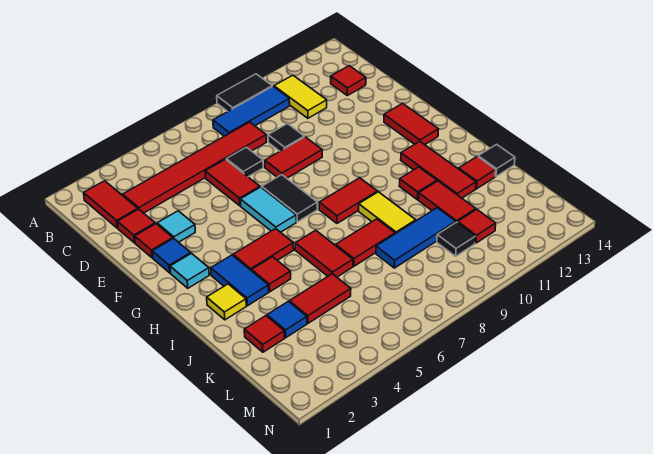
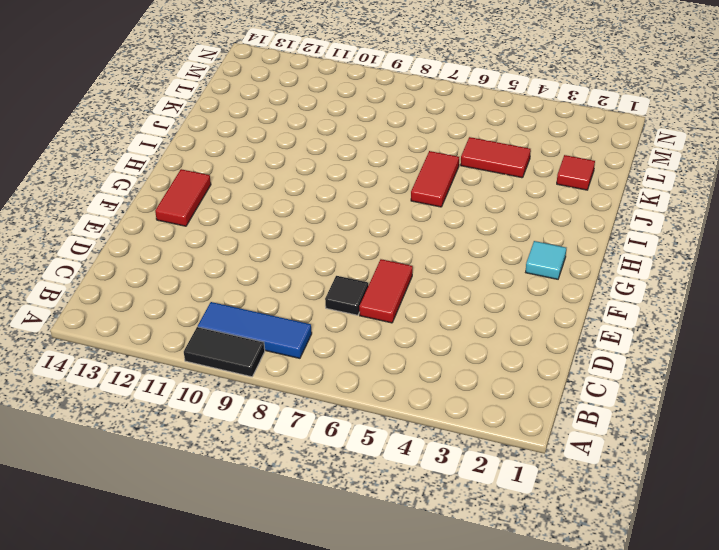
none -> red tile B2:C2 level 1
none -> yellow tile B11:C11 level 1
none -> red tile C3:C8 level 1
none -> red tile C13 level 1

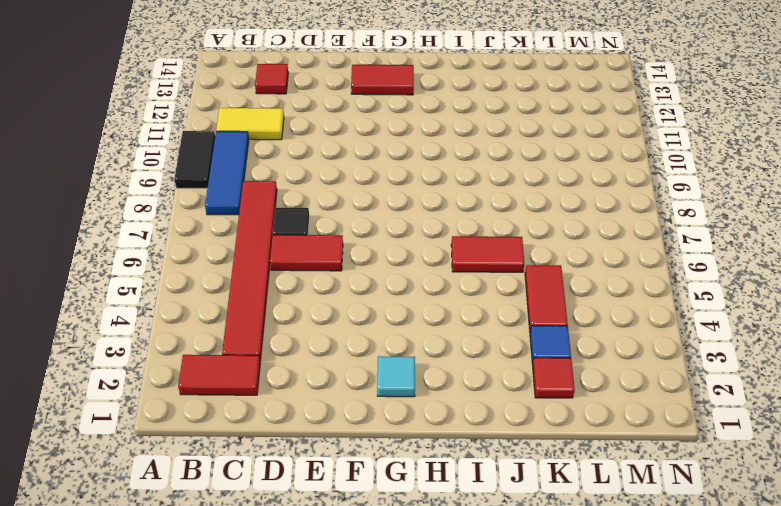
none -> red tile D2 level 1
none -> black tile D9 level 1
none -> red tile E2 level 1
none -> cyan tile E3 level 1

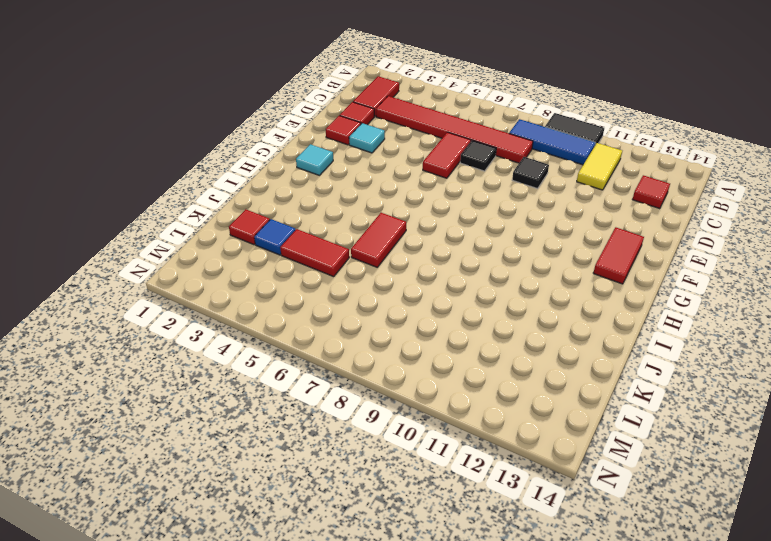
none -> red tile E8:E9 level 1
none -> blue tile F2 level 1
none -> cyan tile F6:G6 level 1
none -> black tile F7:G7 level 1

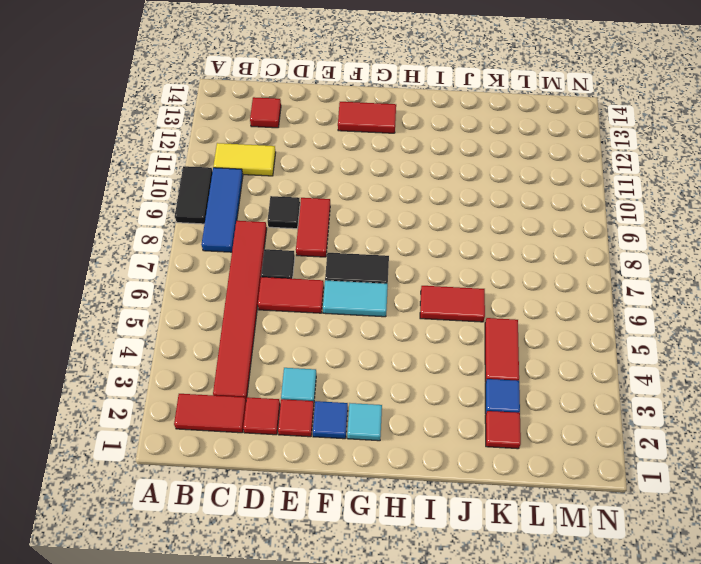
none -> blue tile H3:I3 level 1
none -> red tile H4:H5 level 1
none -> red tile H8:H9 level 1
none -> red tile H12:J12 level 1

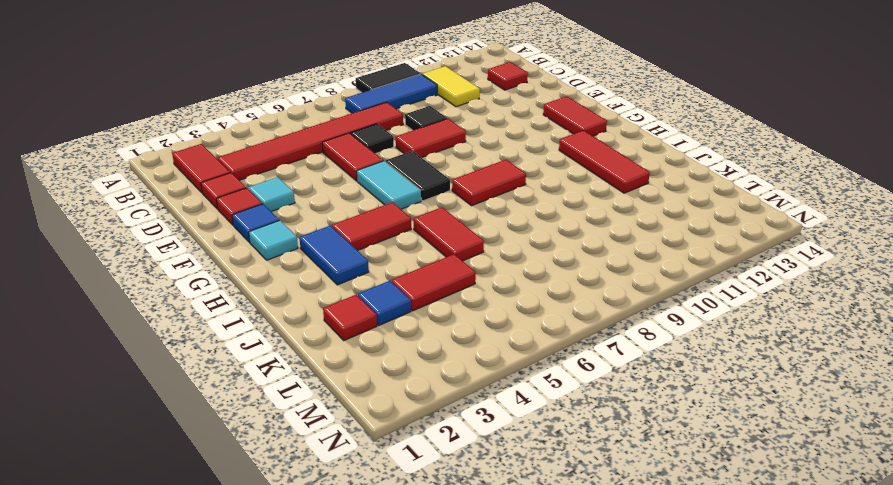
none -> yellow tile I2 level 1
none -> red tile I4 level 1
none -> yellow tile I9:J9 level 1
none -> red tile I11 level 1

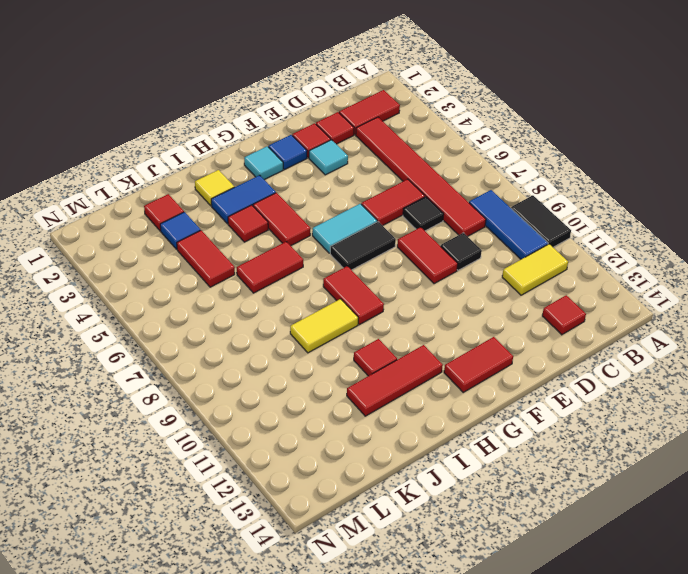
none -> red tile J7:J8 level 1
none -> red tile J11:K11 level 1
none -> red tile J13 level 1
none -> black tile J14 level 1

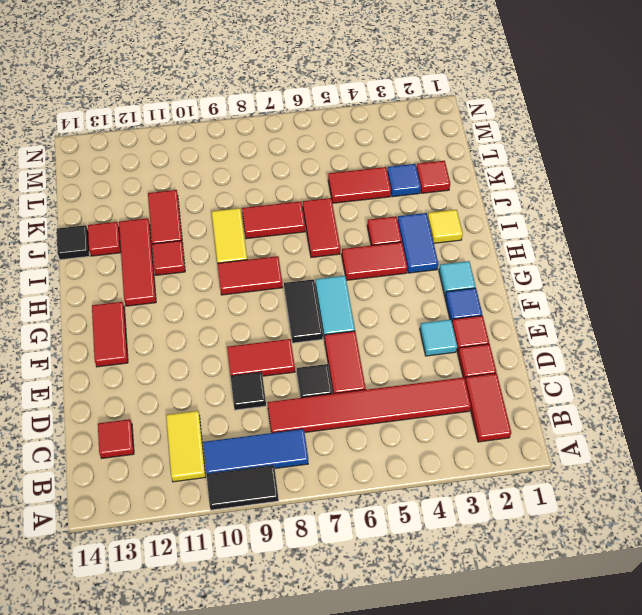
none -> blue tile K8:K10 level 1
none -> black tile L10 level 1
none -> red tile L11 level 1

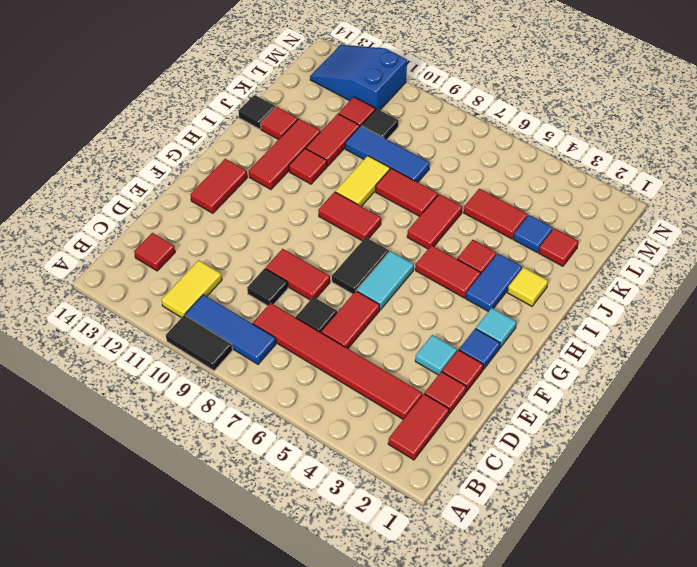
blue slope M11:N13 level 1 top 11 -> none

